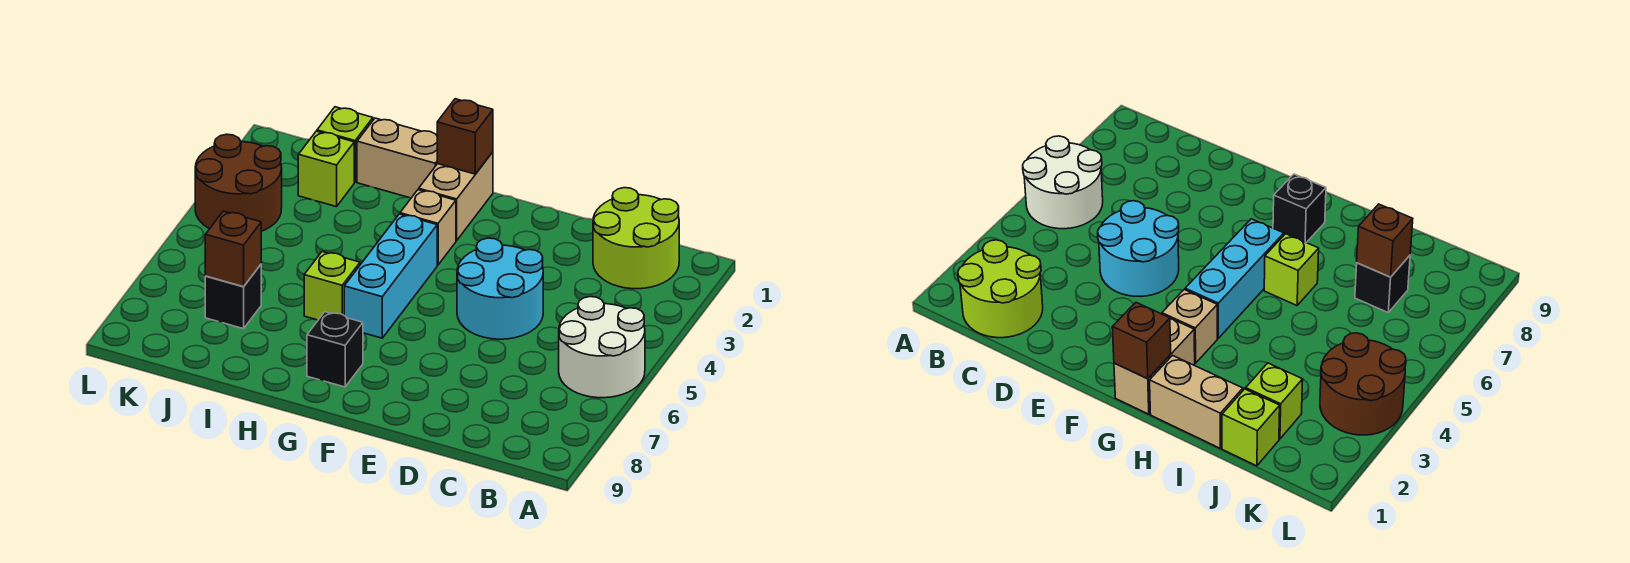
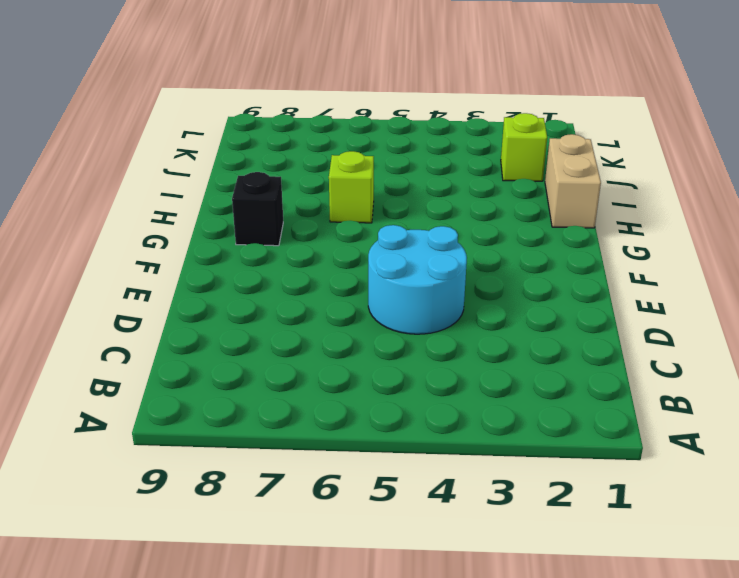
none -> white round brick A5:B6 level 1
none -> lime round brick B1:C2 level 1
none -> tan brick G1:G2 level 1

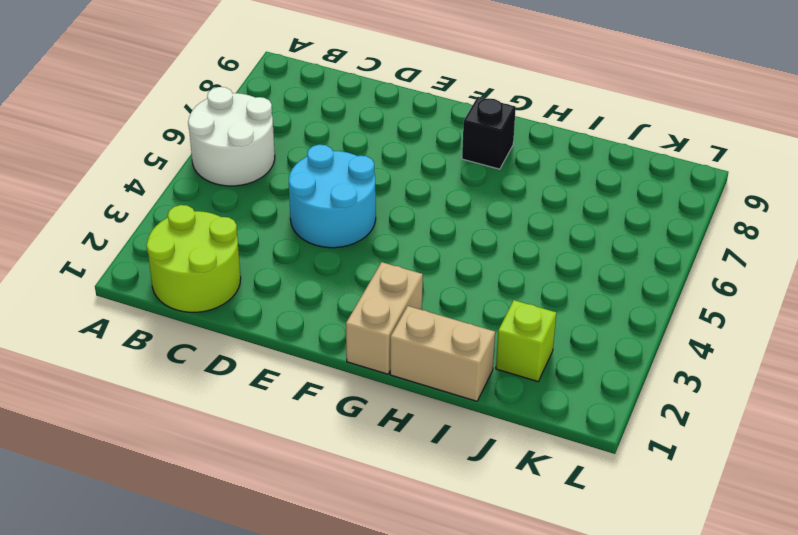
none -> tan brick G3 level 1
none -> cyan brick G4:G6 level 1
none -> lime brick H6 level 1

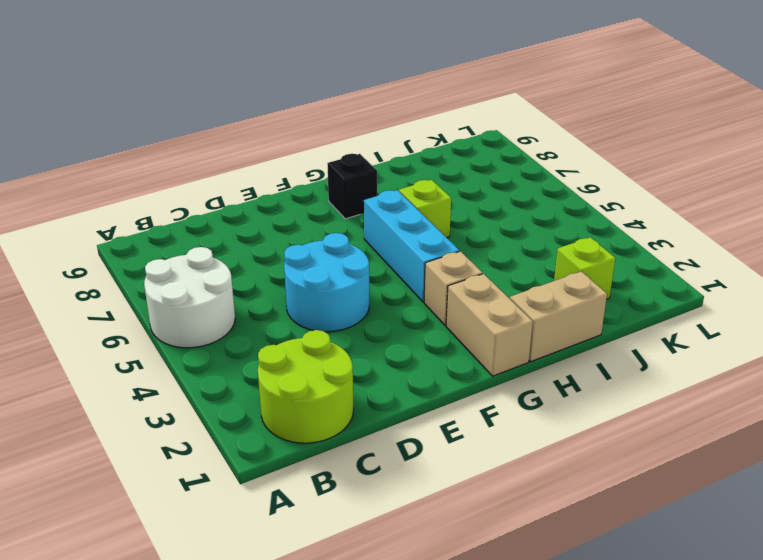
none -> lime brick J1 level 1
none -> black brick J7 level 1
none -> brown round brick K3:L4 level 1

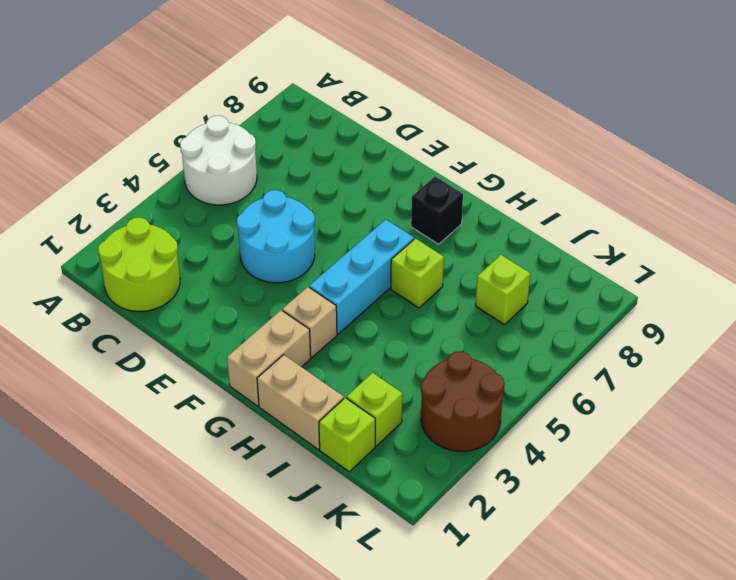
lime brick J7 level 1 -> black brick J7 level 1
none -> brown brick G1 level 2
none -> brown brick J7 level 2

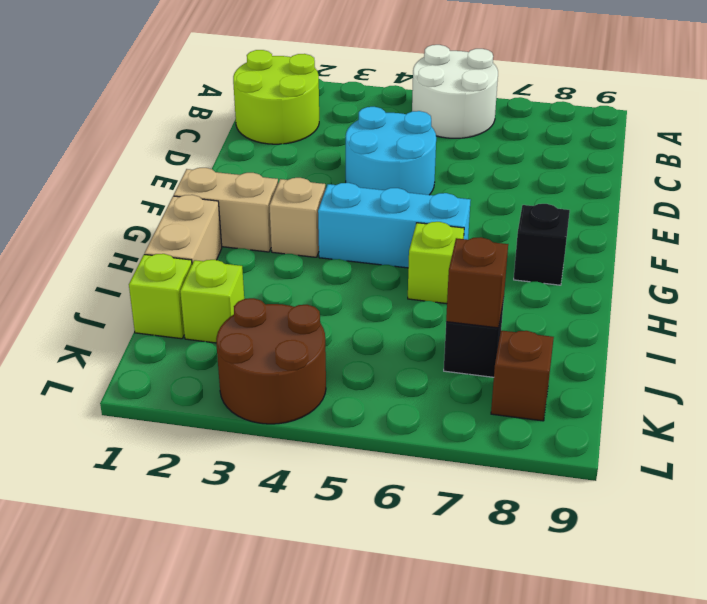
brown brick K8 level 1 -> brown brick G1 level 2

